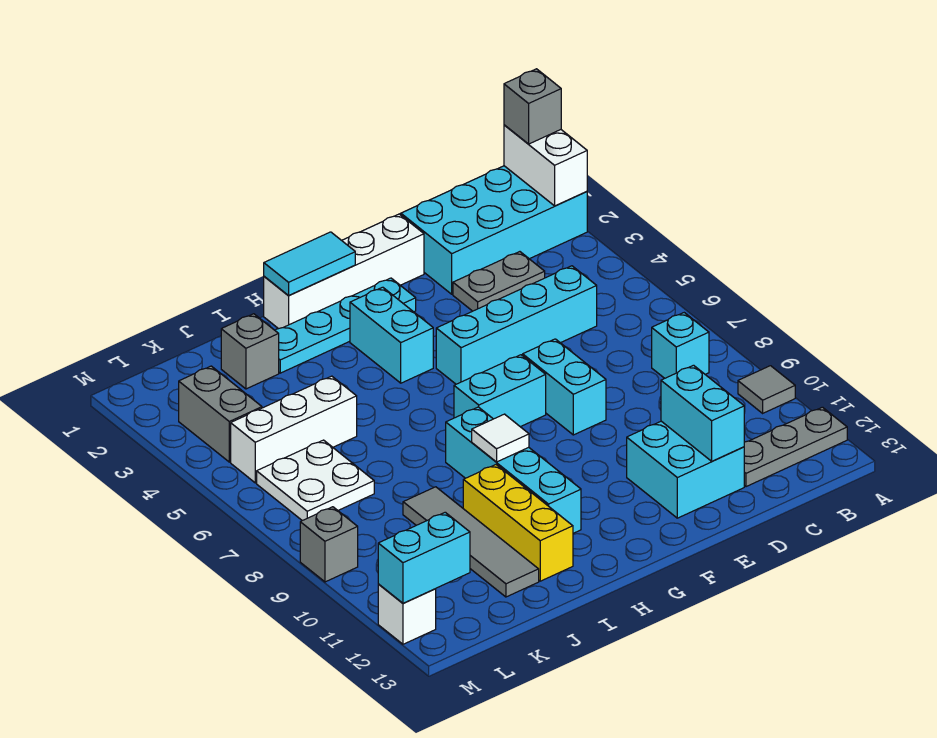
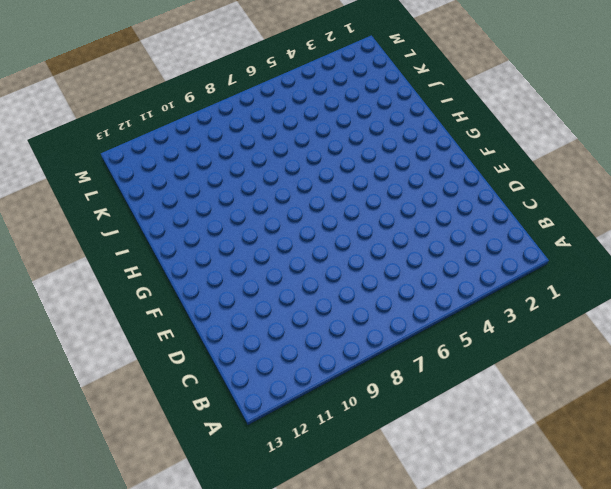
none -> cyan brick A1:D2 level 1
none -> grey tile A10 level 1
none -> grey plate A12:C12 level 1

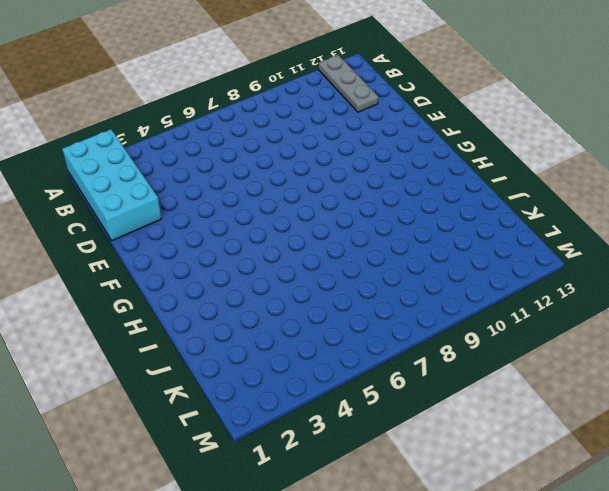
none -> grey tile A10 level 1
none -> cyan brick B8 level 1
none -> grey plate C3:D3 level 1

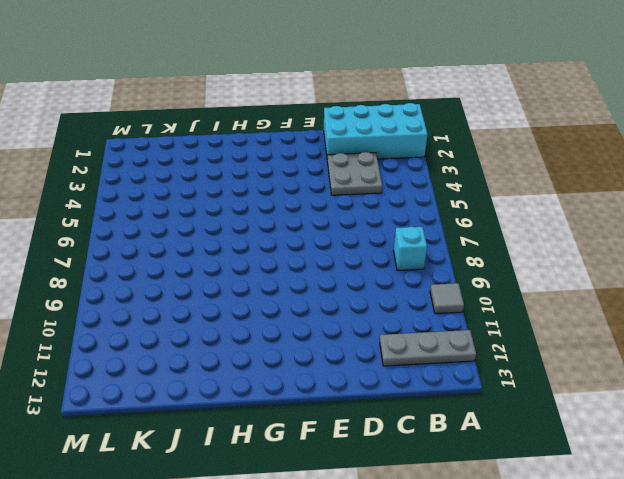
grey plate C3:D4 level 1 -> grey plate C3:D3 level 1
none -> cyan brick C5:F5 level 1
none -> cyan brick D11:E12 level 1
none -> white brick E1:H1 level 1

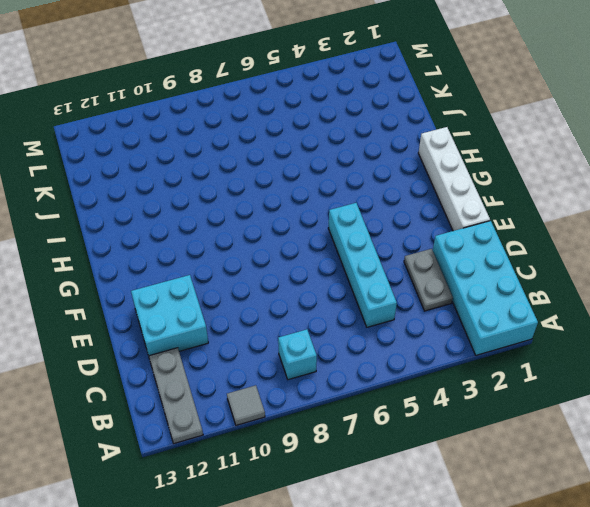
none -> cyan brick E7:E8 level 1
none -> cyan plate F2:I2 level 1
none -> cyan brick F7:G7 level 1

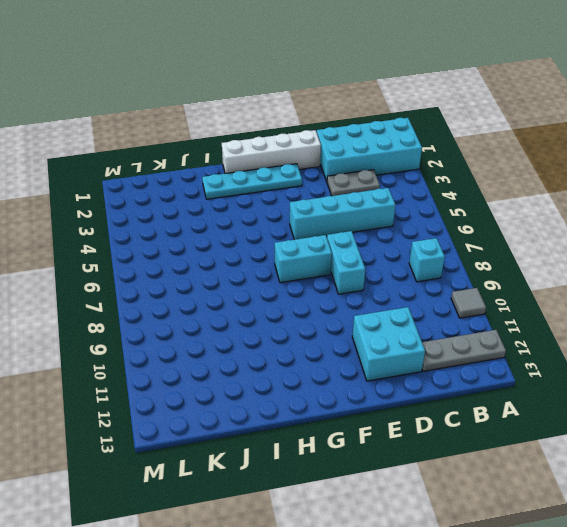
none -> cyan brick G3:G4 level 1
none -> cyan brick H8:H11 level 1
none -> yellow brick I10:I12 level 1

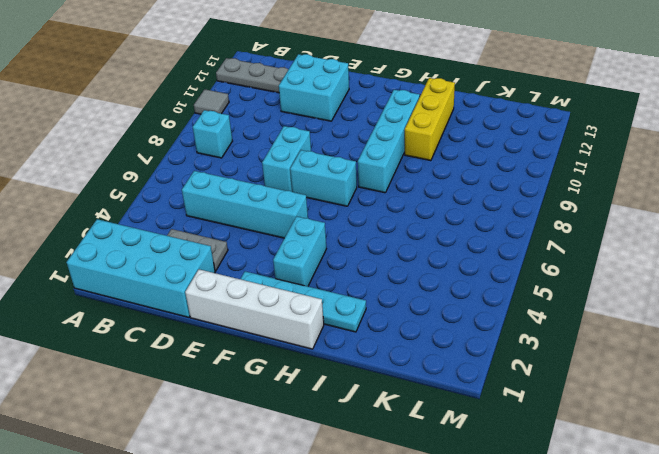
none -> grey brick J2 level 1
none -> white brick J5:L5 level 1
none -> grey tile J9:J12 level 1

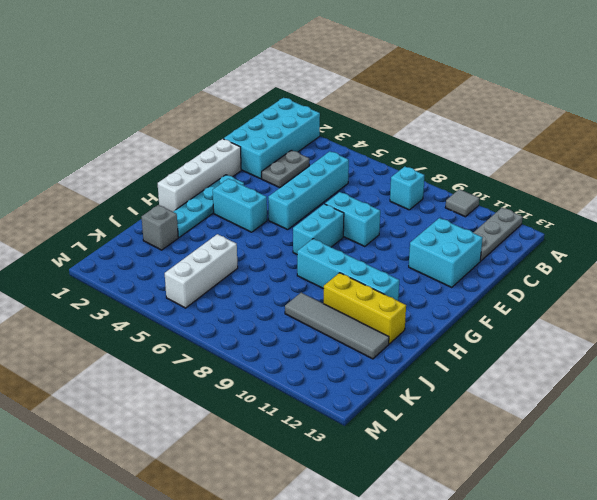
none -> white plate K6:L7 level 1
none -> grey brick L3:L4 level 1
none -> grey brick M9 level 1

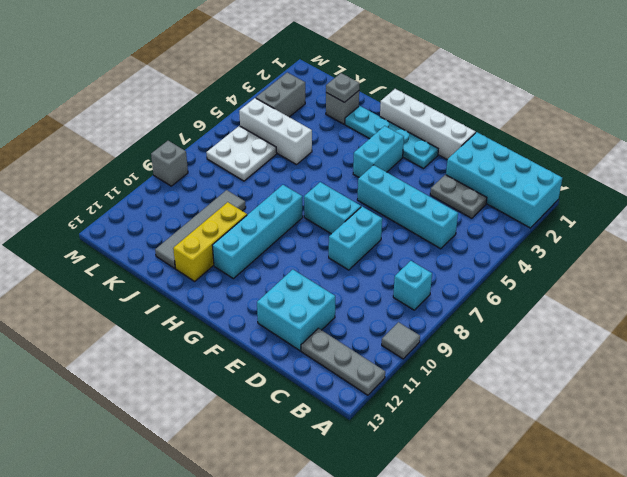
grey plate J2 level 2 -> none
none -> white brick M12 level 1
none -> white brick A1:A2 level 2
none -> cyan brick D11:D12 level 2

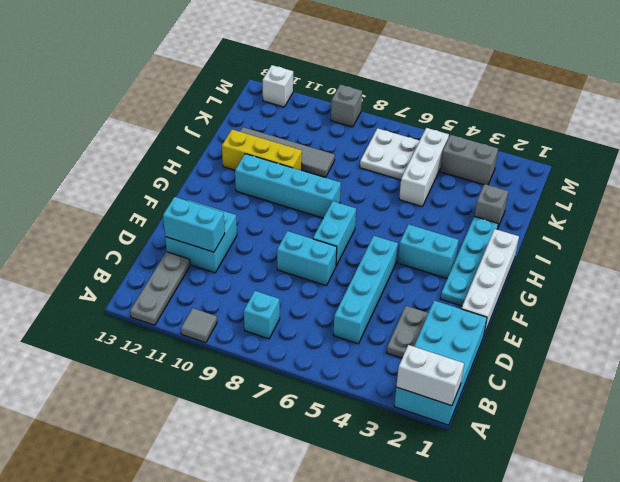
none -> cyan tile G1:H1 level 2
none -> white tile H9 level 2
none -> cyan brick L12:M12 level 2

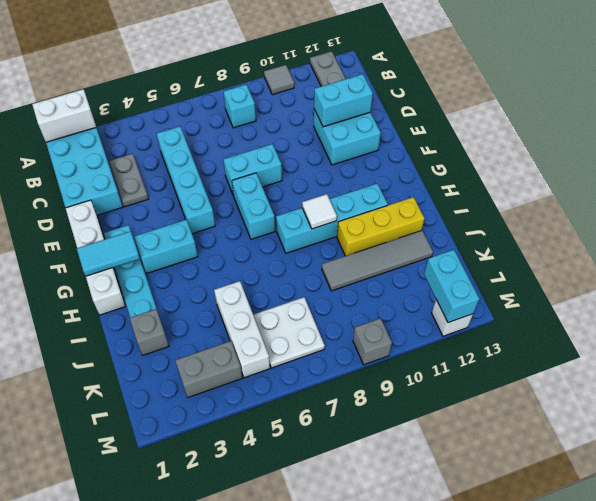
cyan tile G1:G2 level 2 -> cyan tile G1:H1 level 2
none -> grey brick A1 level 3

